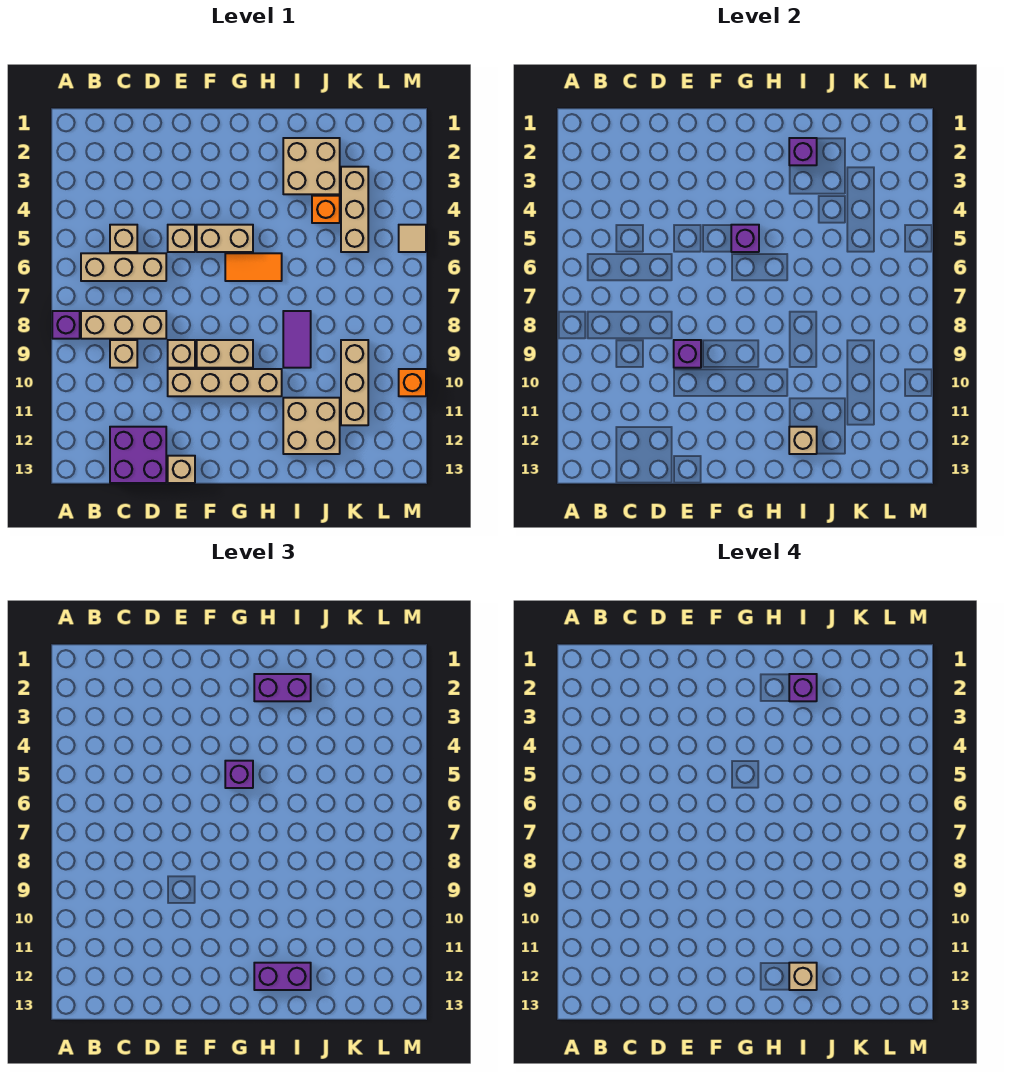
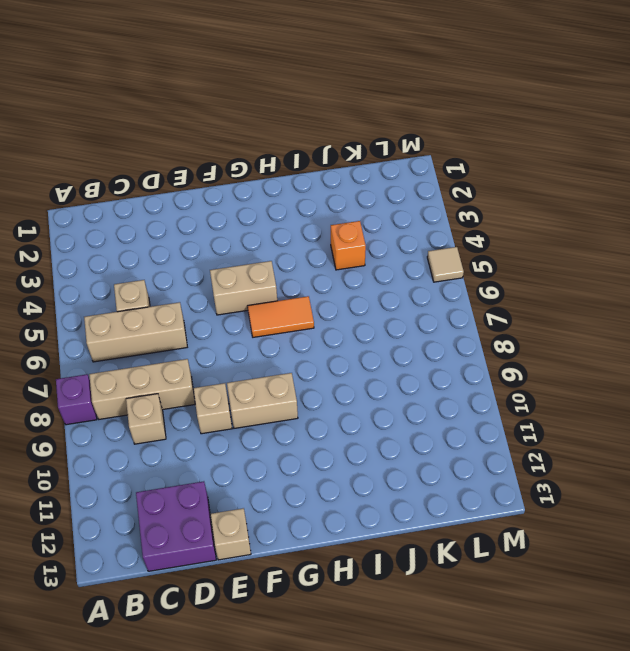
none -> tan brick E5 level 1
none -> tan brick E10:H10 level 1
none -> tan brick I2:J3 level 1
none -> purple tile I8:I9 level 1

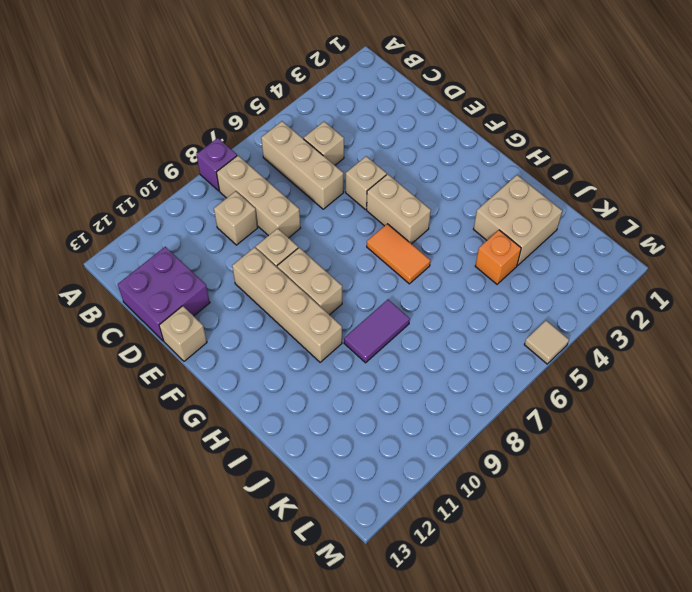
none -> tan brick I11:J12 level 1
none -> tan brick K3:K5 level 1
none -> tan brick K9:K11 level 1
none -> orange brick M10 level 1

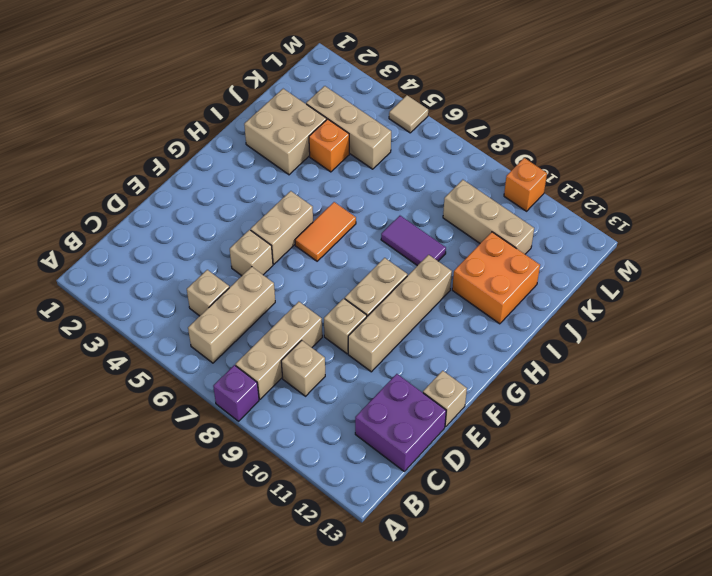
orange brick I11:J12 level 1 -> tan brick I11:J12 level 1
none -> purple brick E9 level 2
none -> purple brick G5 level 2
none -> purple brick I2 level 2
none -> tan brick I12 level 2

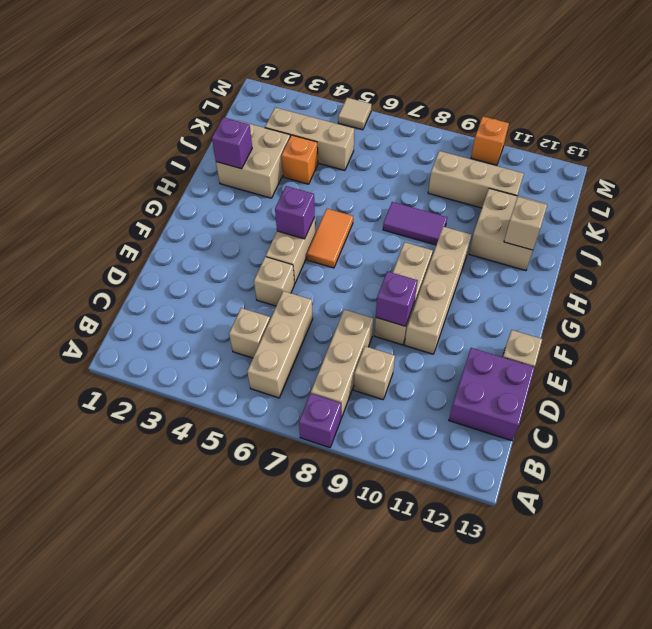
none -> purple brick G5 level 3
none -> purple brick H2:I2 level 3
none -> purple brick H12:I12 level 3
none -> purple brick I2 level 4

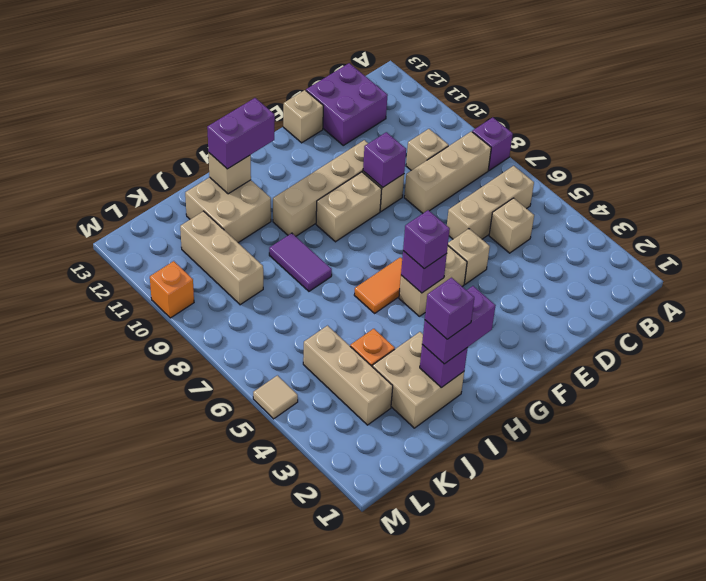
none -> tan brick I12 level 4

